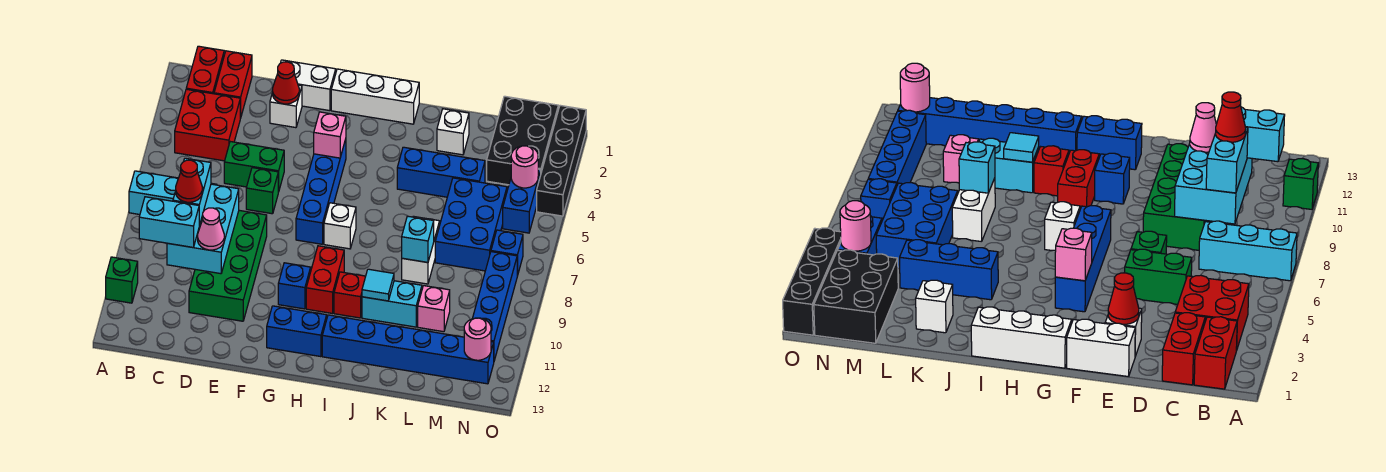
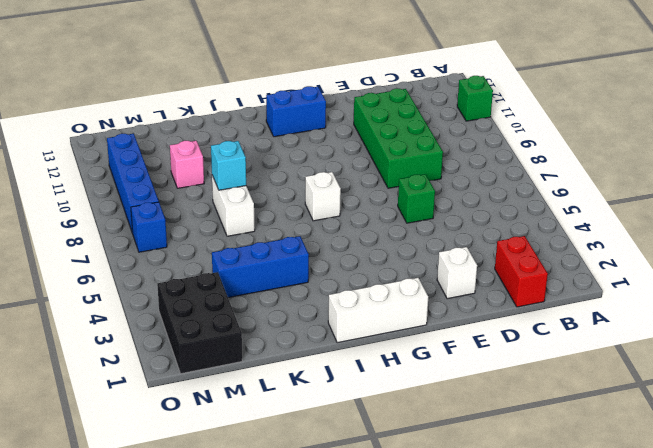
none -> cyan brick A7:C7 level 1
none -> red brick B1:B2 level 1
none -> red brick B3:C4 level 1
none -> green brick D5:E5 level 1

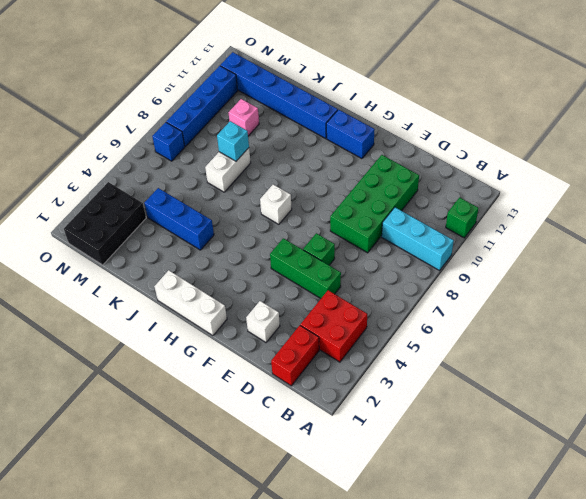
cyan brick A9:C9 level 1 -> cyan brick A7:C7 level 1
green brick D5:F5 level 1 -> green brick D5:E5 level 1
none -> red brick B1:B2 level 1
none -> white brick E1:F1 level 1
none -> blue brick G4:G7 level 1
none -> blue brick G10 level 1

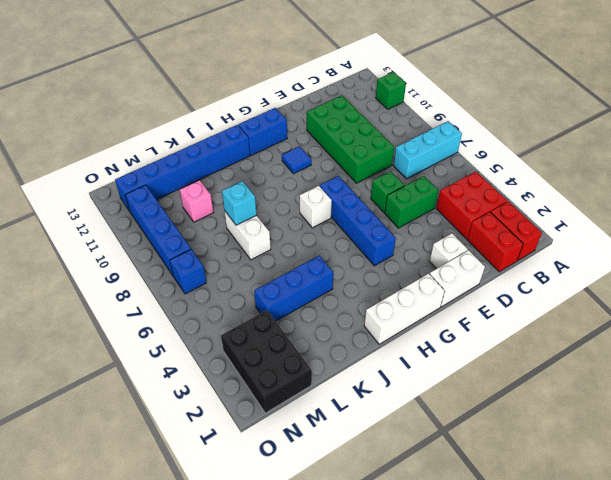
blue tile G10 level 1 -> blue brick G10 level 1
none -> red brick H9:H10 level 1
none -> red brick I10 level 1
none -> cyan brick J10:K10 level 1
none -> white brick K2 level 1

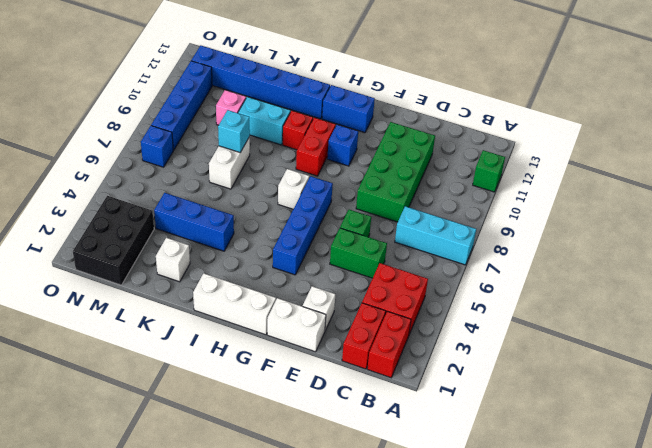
none -> blue brick L5:M7 level 1
none -> blue brick N4:N5 level 1
none -> black brick O1:O4 level 1
none -> cyan brick C8:D10 level 2

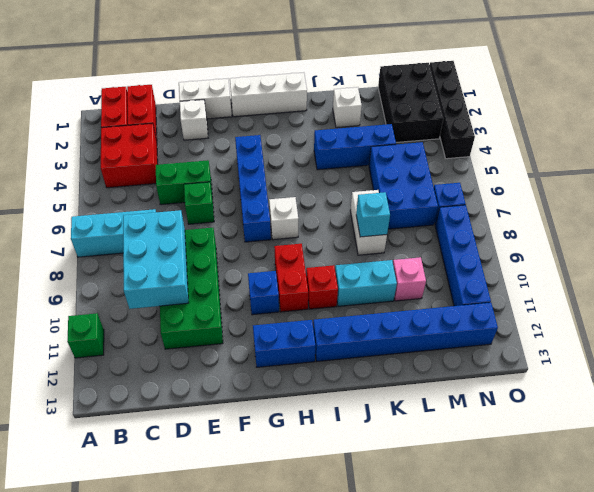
none -> blue brick N4:N5 level 1
none -> red cone E2 level 2
none -> pink brick G4 level 2
none -> cyan tile J10 level 2

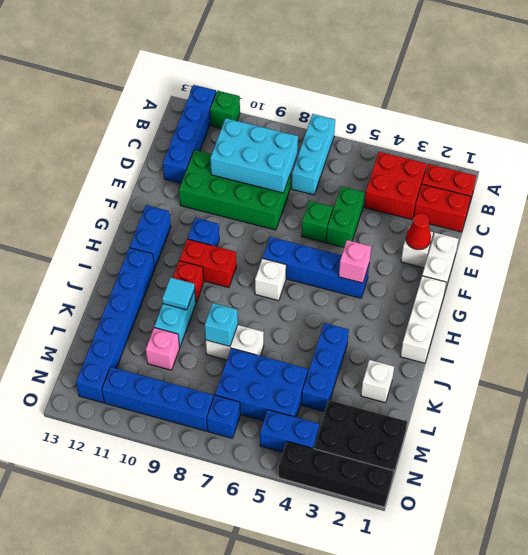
blue brick A12:D12 level 1 -> none
none -> pink round brick N4 level 2
none -> pink round brick N12 level 2
none -> cyan brick B10:C10 level 3
none -> cyan brick C8:C9 level 3

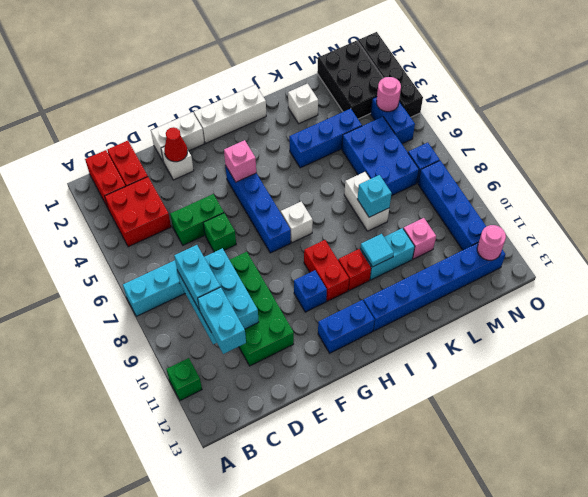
cyan brick C10:C11 level 3 -> cyan brick B10:C10 level 3
none -> pink cone D10 level 3
none -> red cone C9 level 4

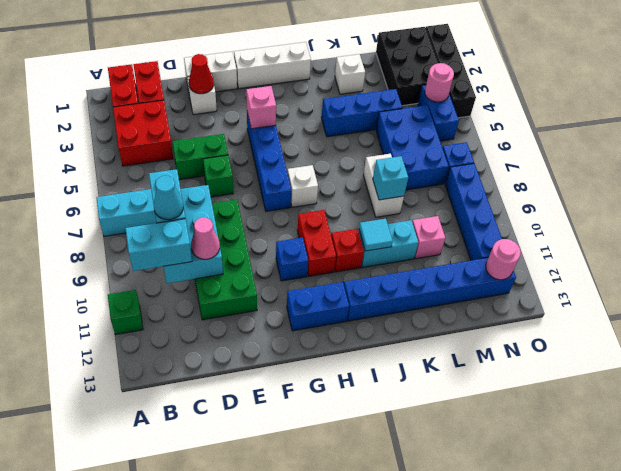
cyan cone C9 level 4 -> red cone C9 level 4

